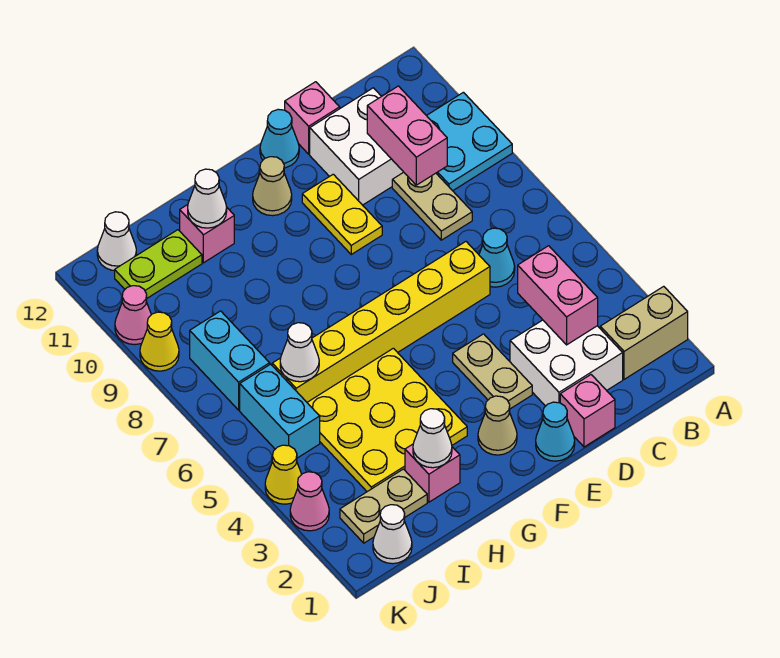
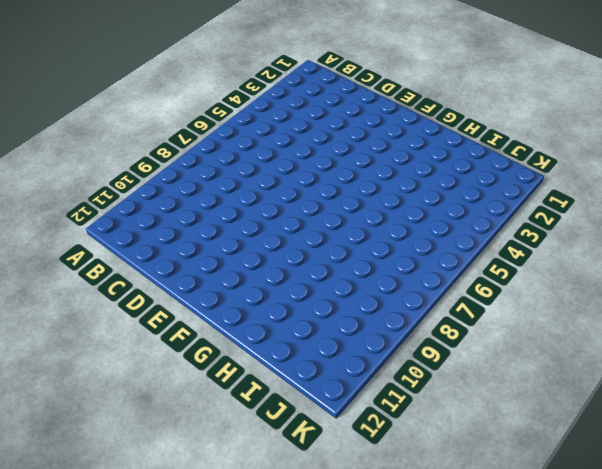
none -> tan brick A2:B2 level 1
none -> cyan plate A9:B10 level 1
none -> white brick C2:D3 level 1
none -> cyan cone C6 level 1

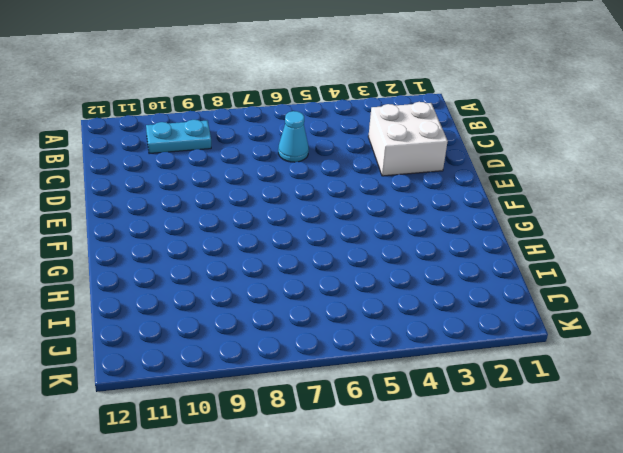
cyan plate B9:B10 level 1 -> cyan plate A9:B10 level 1
none -> tan brick A2:B2 level 1
none -> tan plate C8:C9 level 1
none -> white brick C10:D11 level 1
none -> pink brick D1 level 1

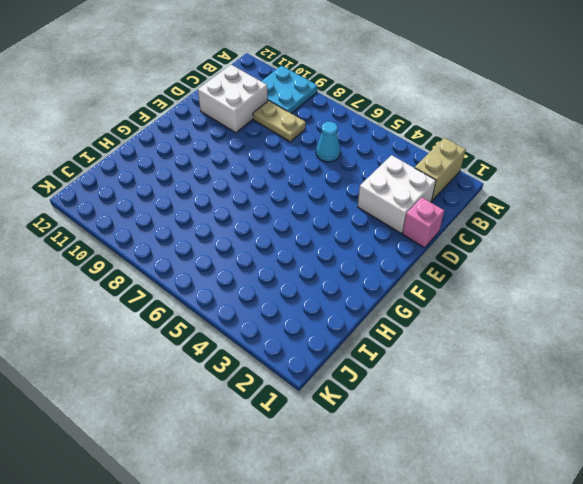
none -> yellow brick D6:I6 level 1
none -> pink brick D12 level 1
none -> cyan cone E1 level 1
none -> tan plate E3:E4 level 1

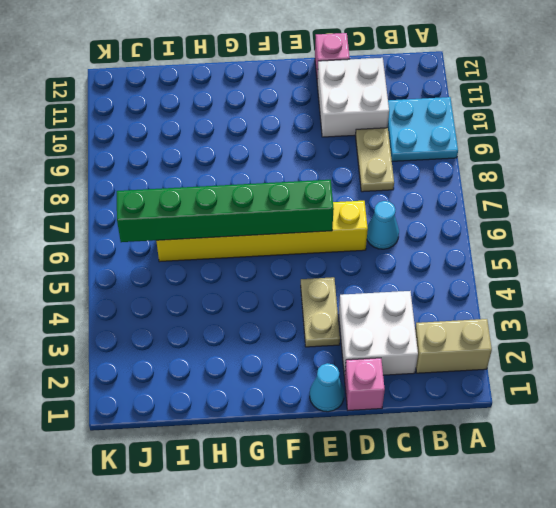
green brick E6:J6 level 2 -> white cone I6 level 2
none -> yellow plate E9:E10 level 1
none -> cyan cone E12 level 1
none -> tan cone F2 level 1
none -> tan cone F11 level 1

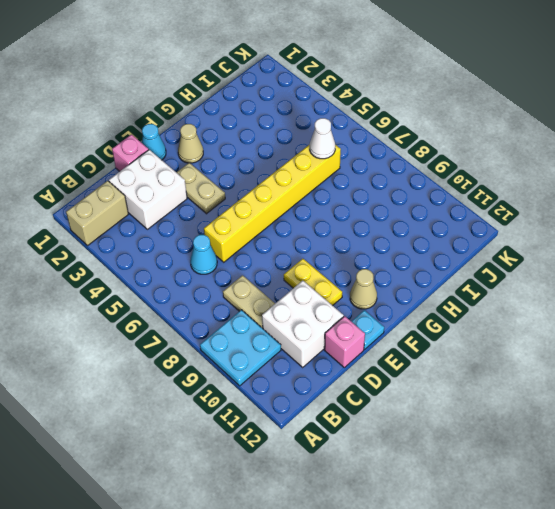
cyan plate E12 level 1 -> cyan cone E12 level 1
none -> yellow plate G3:I5 level 1
none -> pink brick H2 level 1
none -> pink brick H11 level 1
none -> tan plate I2:J2 level 1

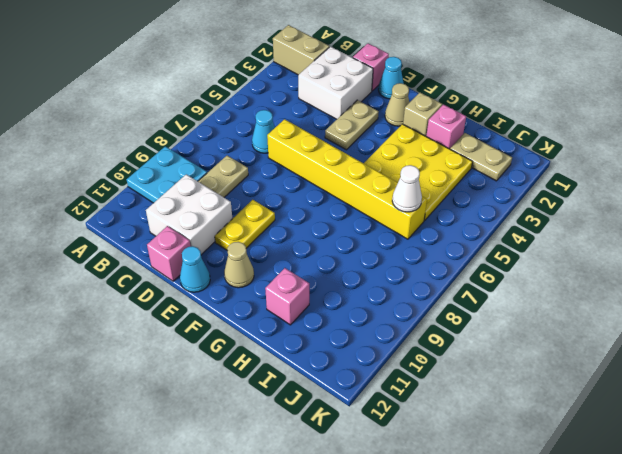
tan brick G2 level 1 -> none
none -> lime plate I11:J11 level 1
none -> white cone J1 level 1
none -> cyan brick J5:J6 level 1
none -> cyan brick J7:J8 level 1

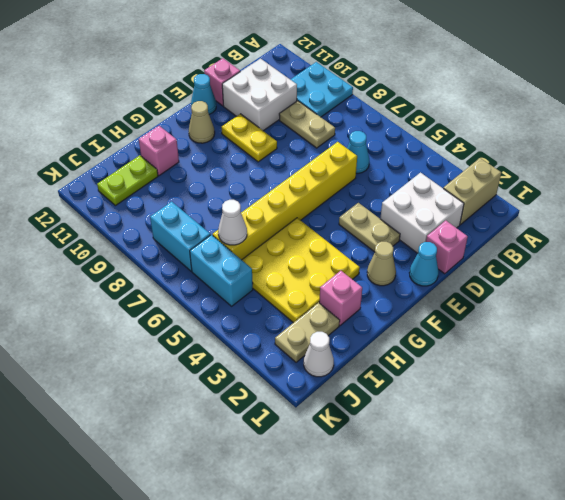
none -> white cone J12 level 1
none -> pink cone K3 level 1
none -> yellow cone K4 level 1
none -> yellow cone K9 level 1

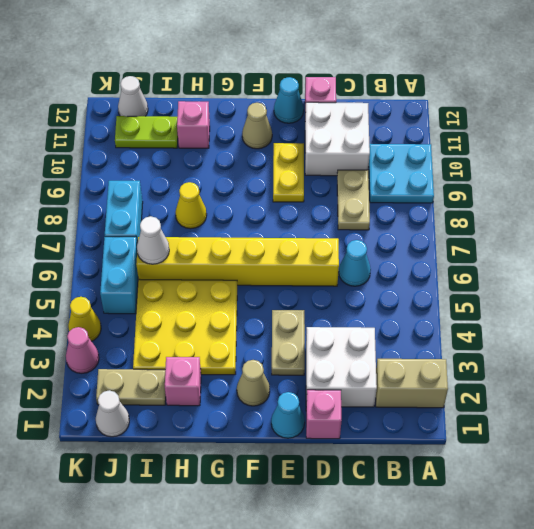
yellow cone H8 level 1 -> yellow cone K9 level 1
none -> pink cone K10 level 1
none -> pink brick C3:C4 level 2
none -> pink brick C9:C10 level 2
none -> white cone H2 level 2

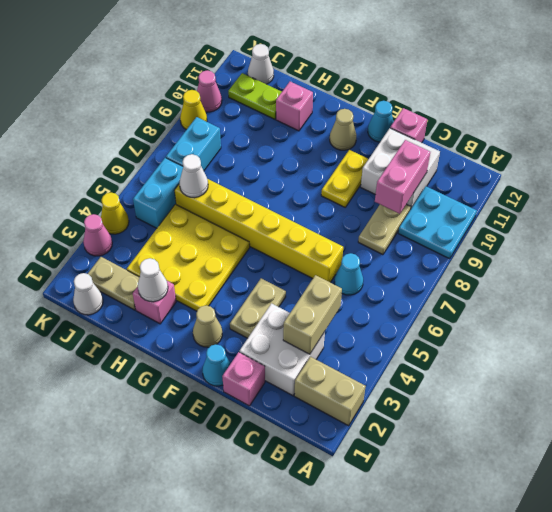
tan brick C3:C4 level 2 -> pink brick C3:C4 level 2
none -> white cone H11 level 2

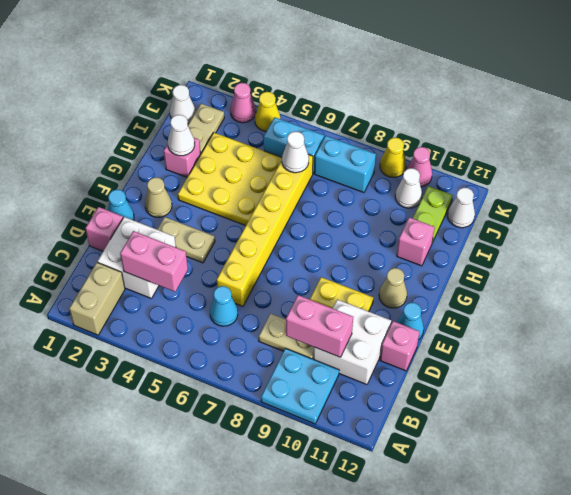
white cone J10 level 1 -> white cone H11 level 2

